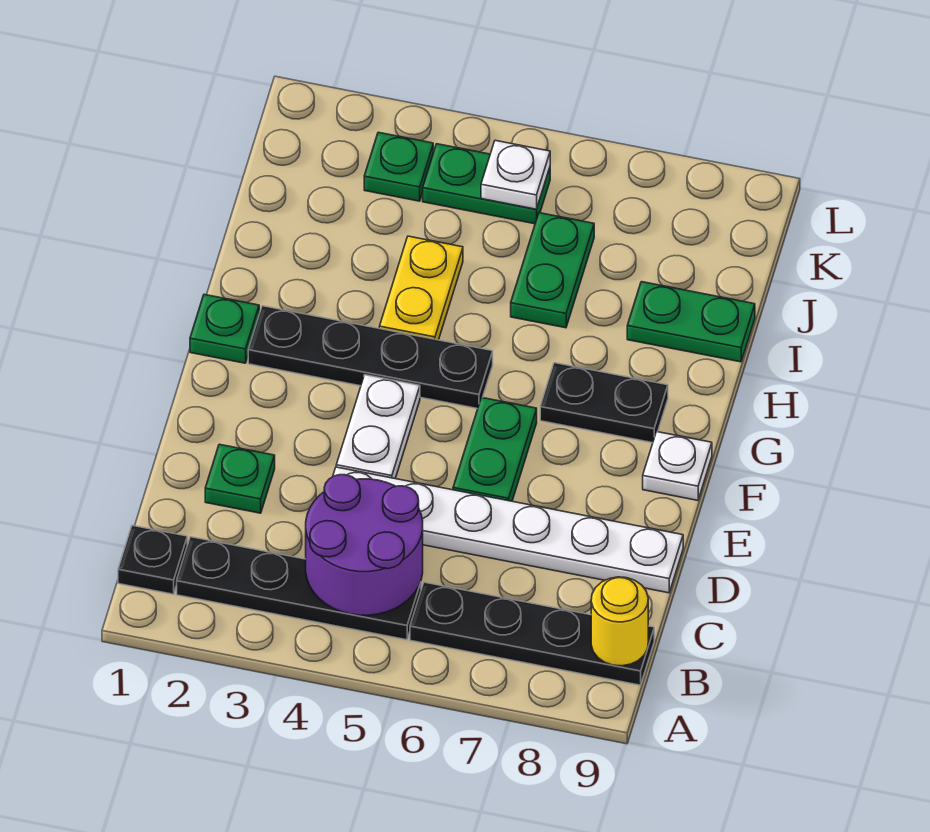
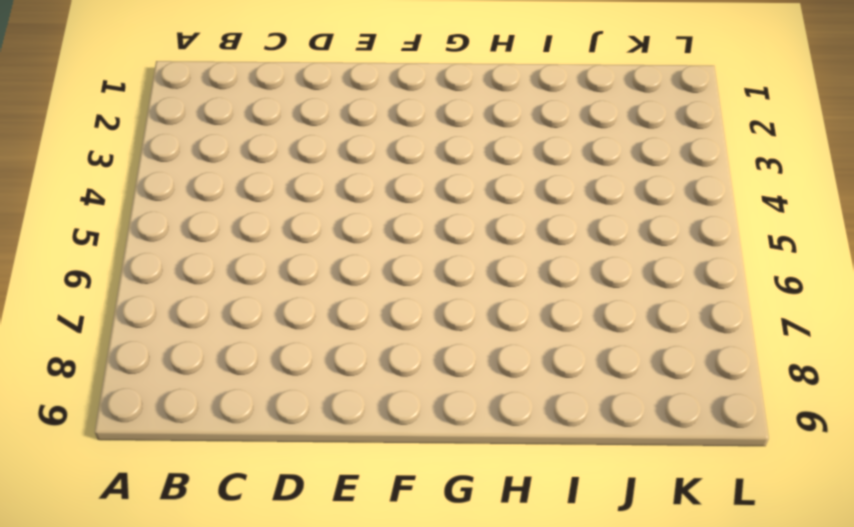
none -> black plate B1 level 1
none -> black plate B2:B5 level 1
none -> black plate B6:B9 level 1

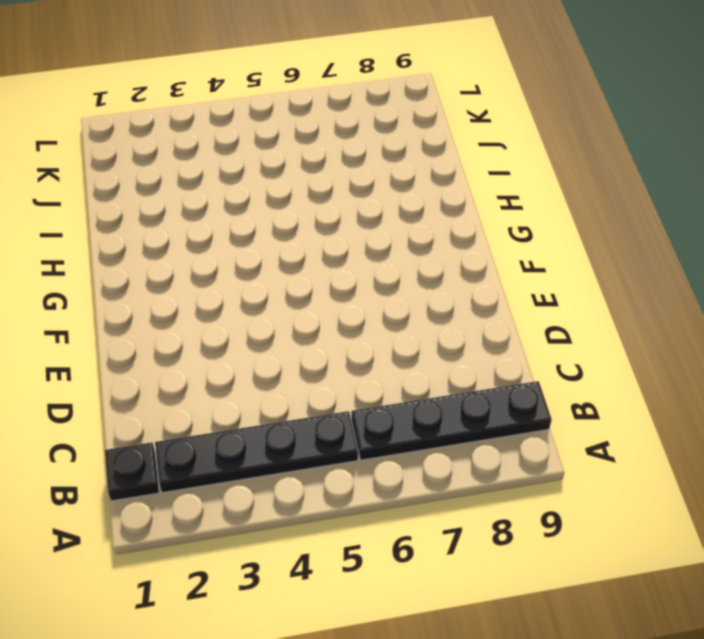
none -> green plate D2 level 1
none -> white plate D4:D9 level 1
none -> white plate E4:F4 level 1

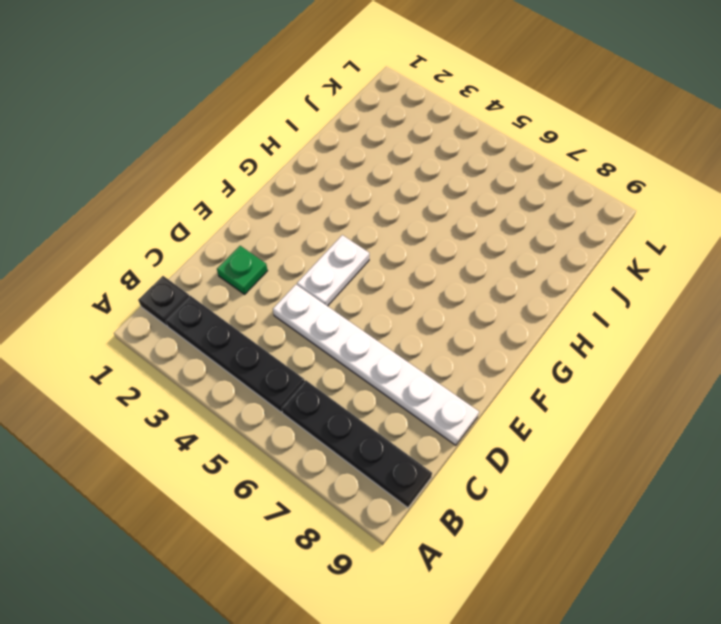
none -> green plate E6:F6 level 1
none -> white plate F9 level 1
none -> green plate G1 level 1

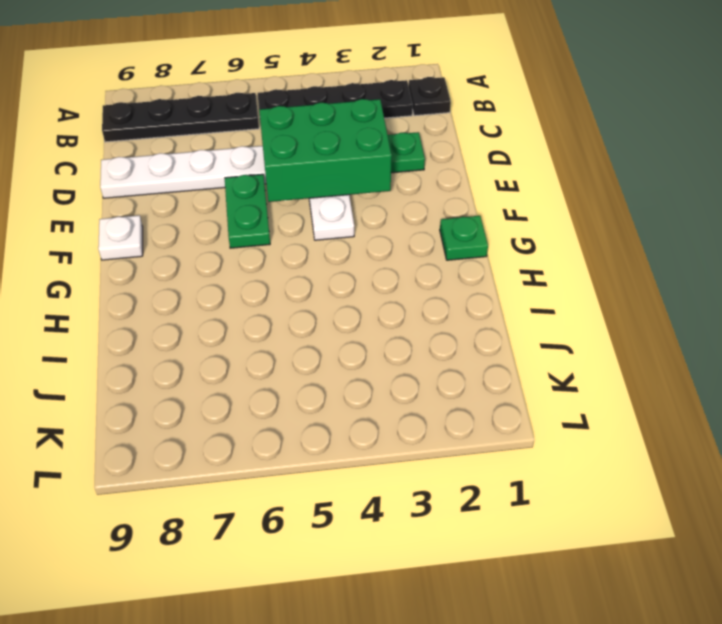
green brick D3:E5 level 2 -> none
none -> black plate G2:G5 level 1
none -> black plate G7:G8 level 1
none -> yellow plate H4:I4 level 1

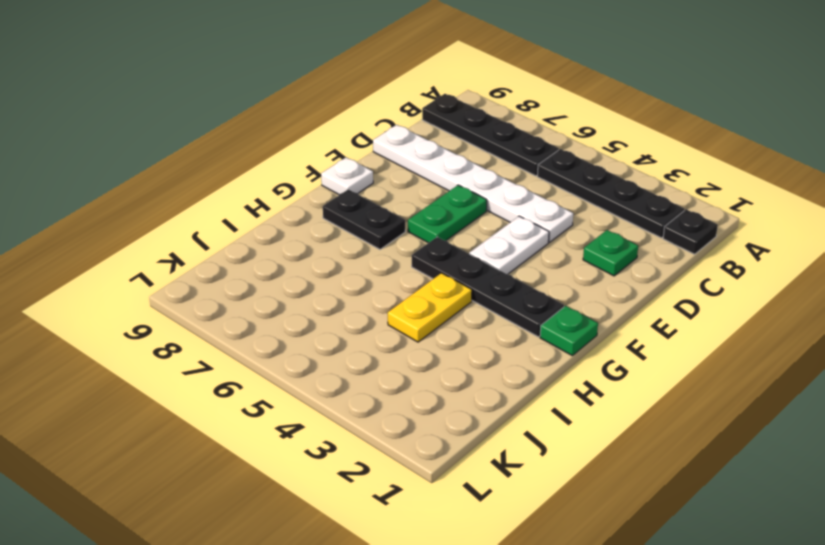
none -> green plate I6:J6 level 1
none -> green plate I8:I9 level 1
none -> green plate K3 level 1

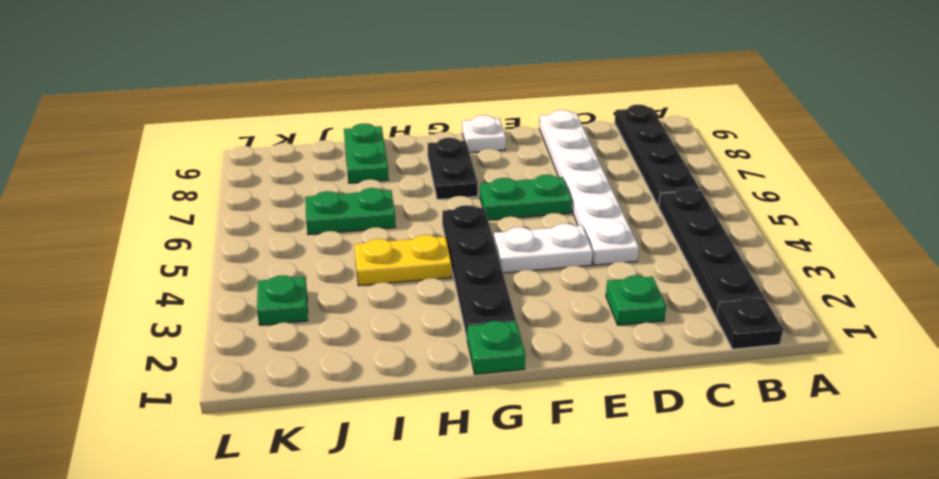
none -> green plate K4:K5 level 1
none -> purple round brick B4:C5 level 2
none -> yellow round brick B9 level 2

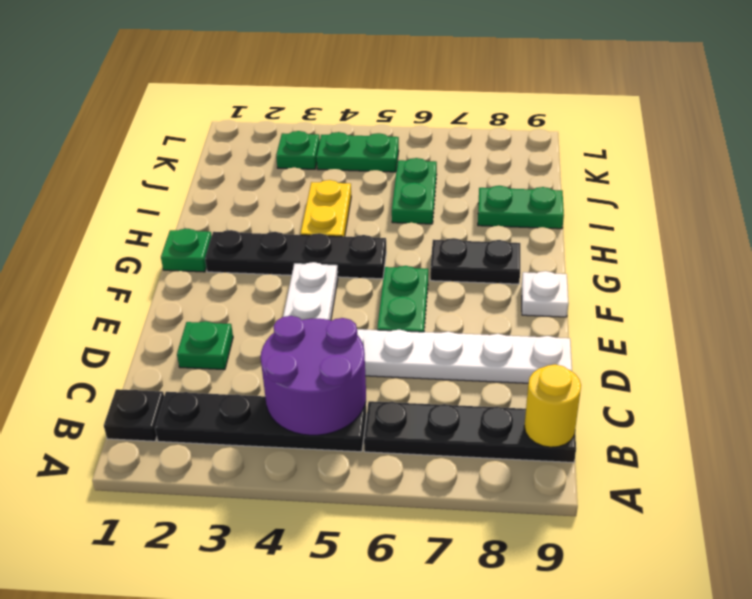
none -> white plate K5 level 2

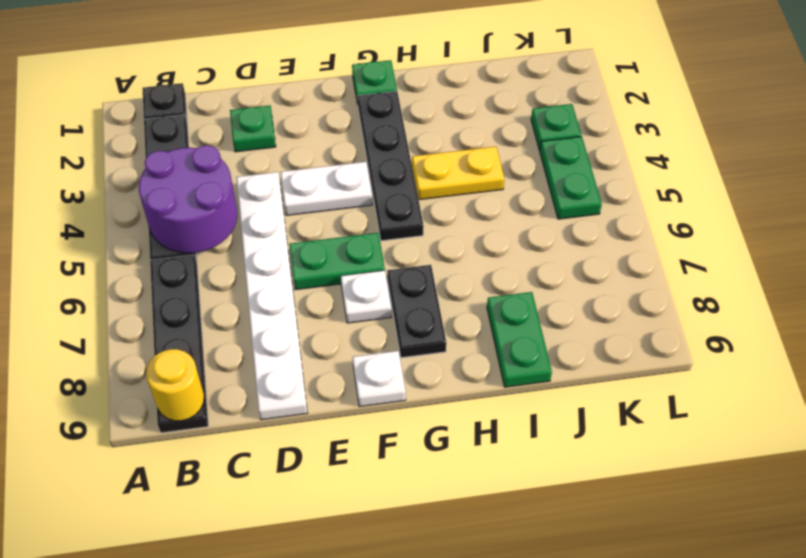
white plate F7 level 1 -> white plate K5 level 2
none -> green plate I6:J6 level 1

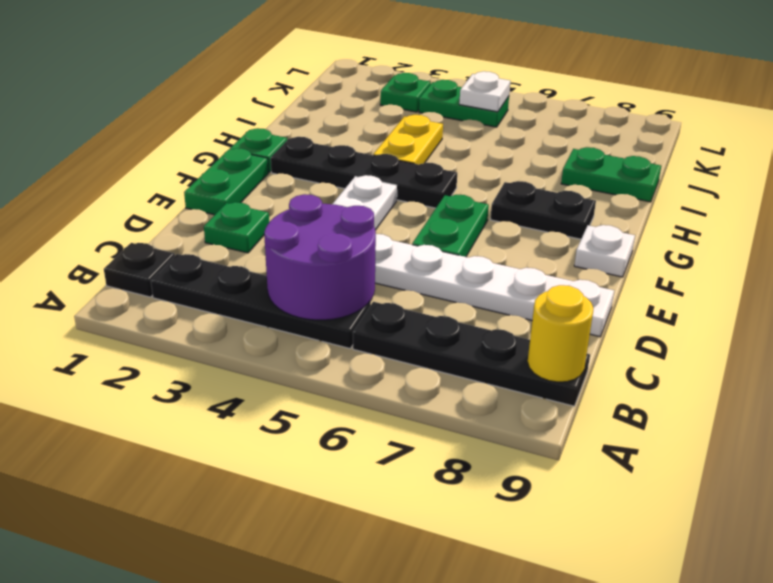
green plate E1:F1 level 1 -> green plate I6:J6 level 1

